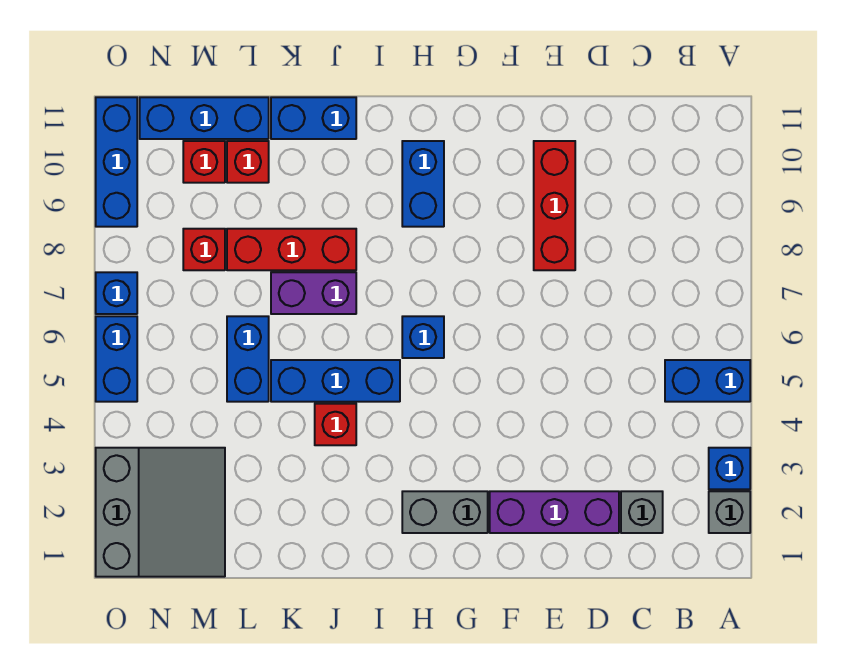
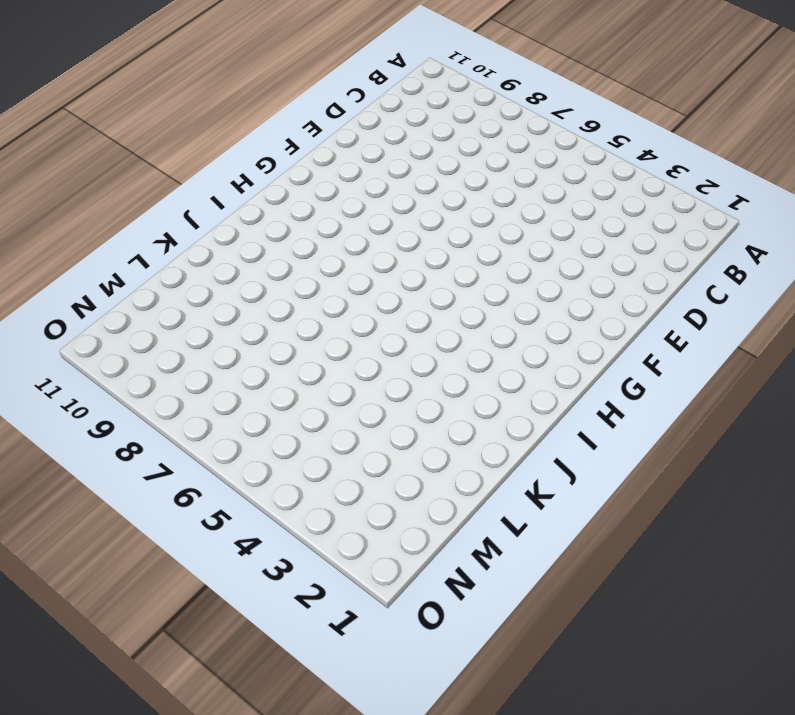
none -> grey brick A2 level 1
none -> blue brick A3 level 1
none -> blue brick A5:B5 level 1

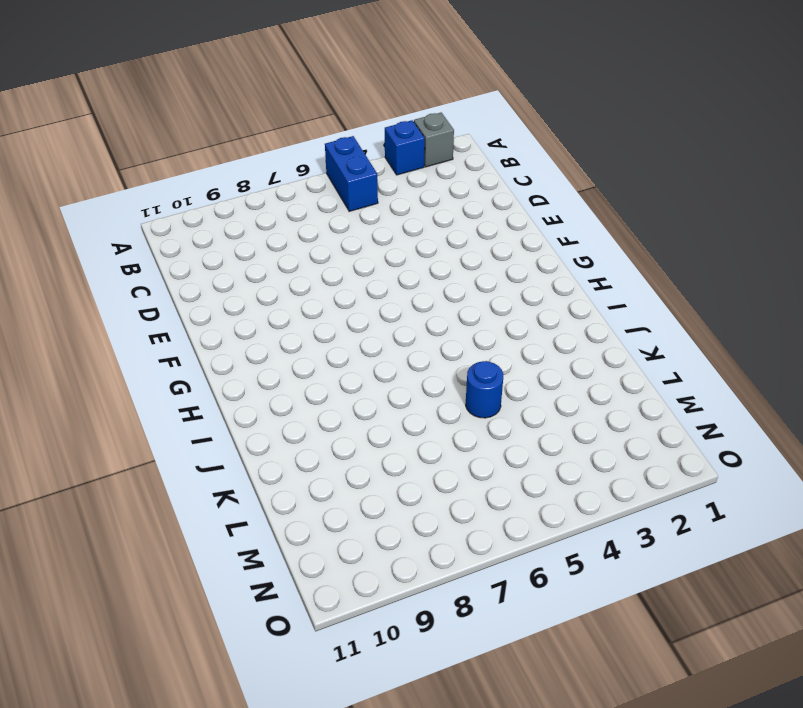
blue round brick K5 level 1 -> blue brick I5:K5 level 1
none -> grey brick C2 level 1
none -> purple brick D2:F2 level 1
none -> red brick E8:E10 level 1

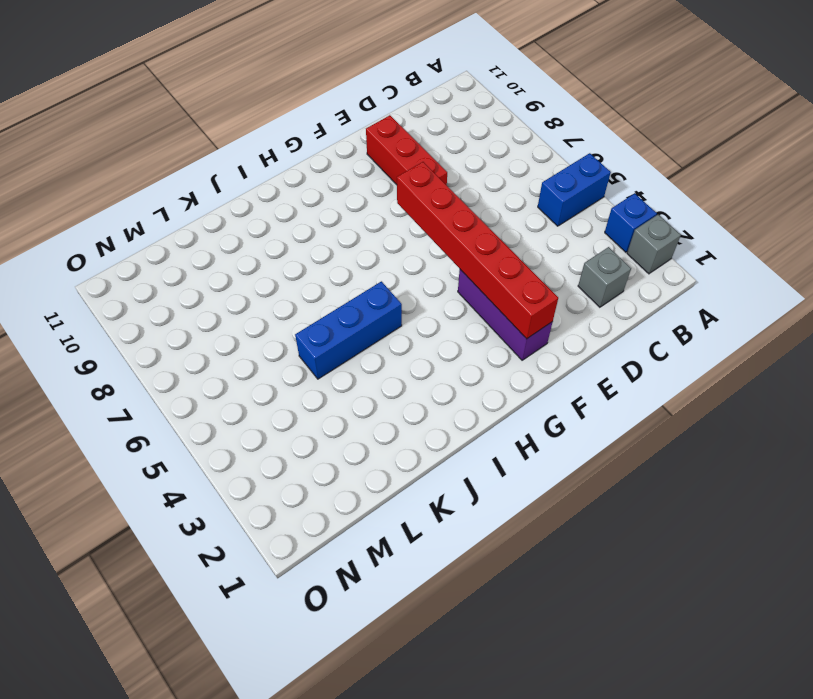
purple brick F2:F4 level 1 -> purple brick D2:F2 level 1
red brick F2:F7 level 2 -> none
none -> grey brick G2:H2 level 1
none -> blue brick H6 level 1
none -> blue brick H9:H10 level 1

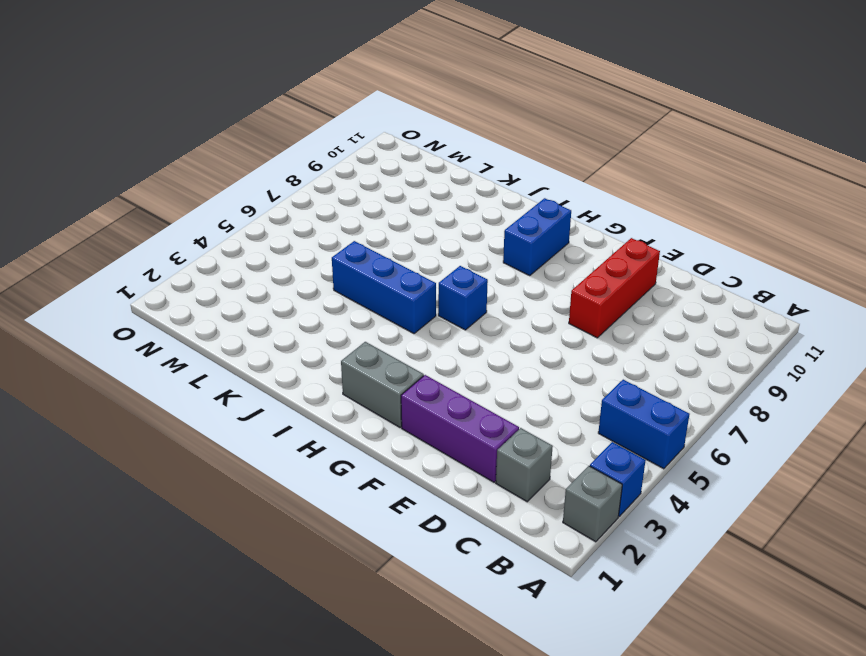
none -> red brick J4 level 1
none -> purple brick J7:K7 level 1
none -> red brick J8:L8 level 1

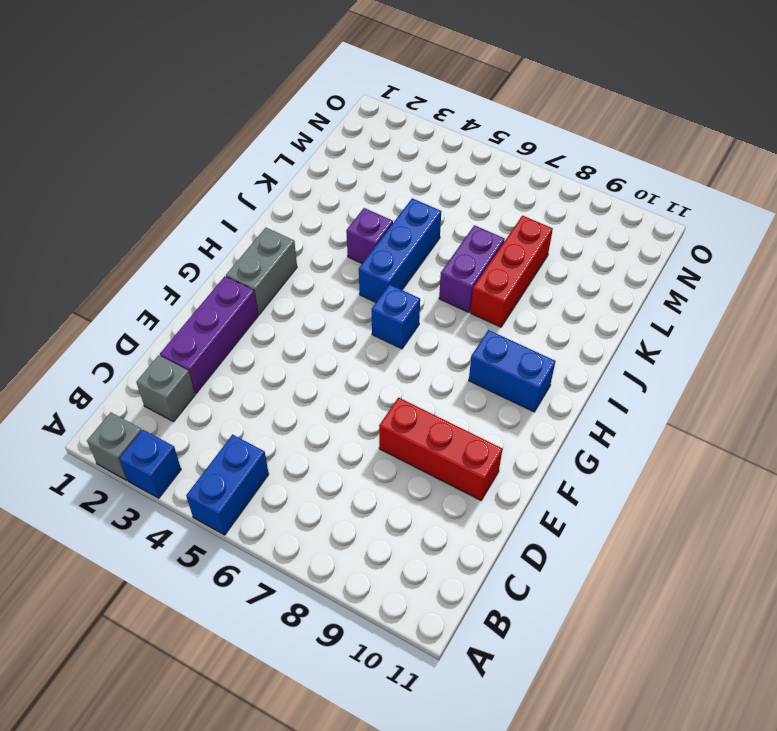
purple brick J4 level 1 -> red brick J4 level 1
none -> blue brick J11:K11 level 1
none -> blue brick L5:L6 level 1
none -> red brick L10 level 1

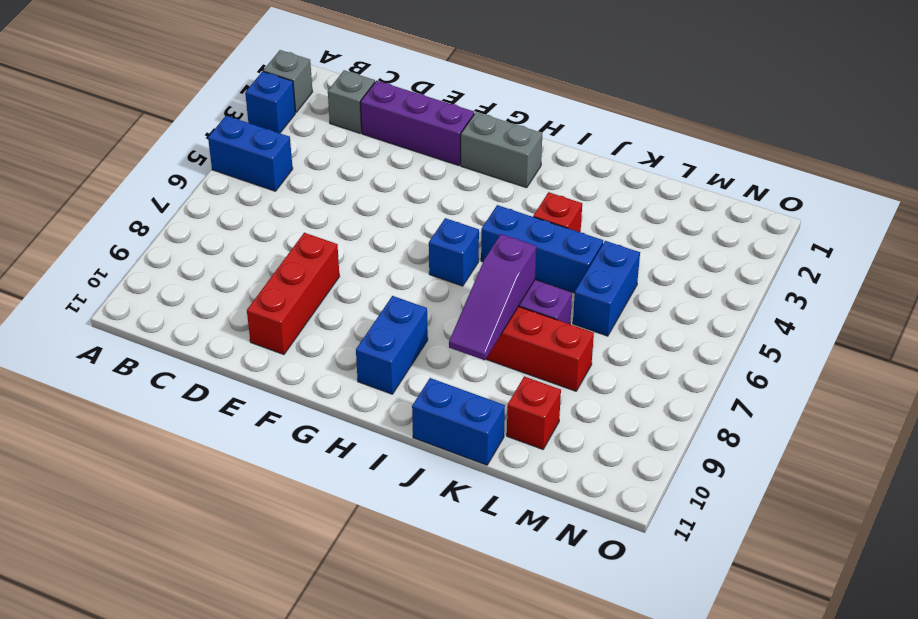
purple slope J7:J9 level 2 top 7 -> none
none -> blue brick L11:N11 level 1
none -> grey slope M1:O3 level 1 top O
none -> red brick M8 level 1

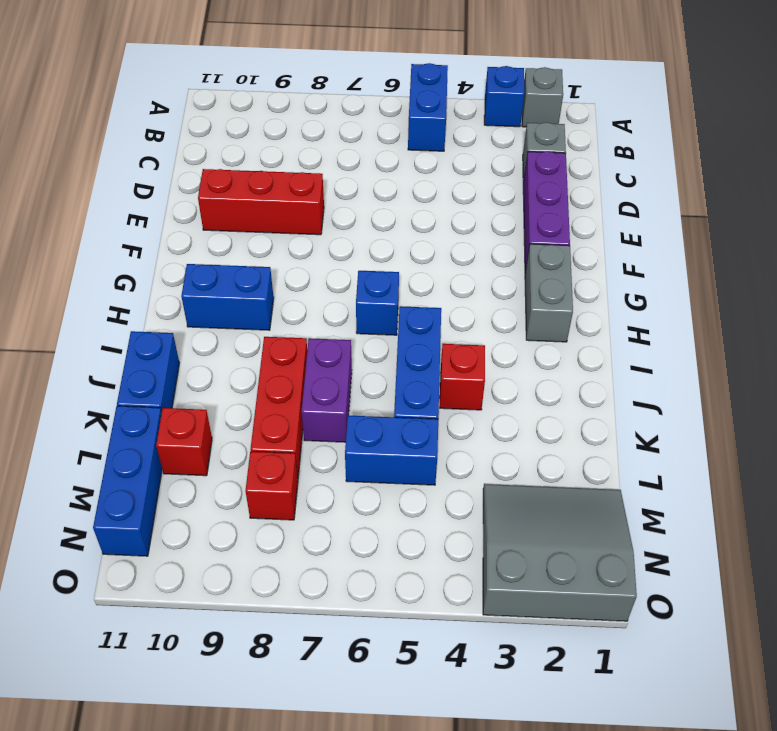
none -> red brick M10 level 1
none -> blue brick O5:O6 level 1
none -> blue brick O7 level 1

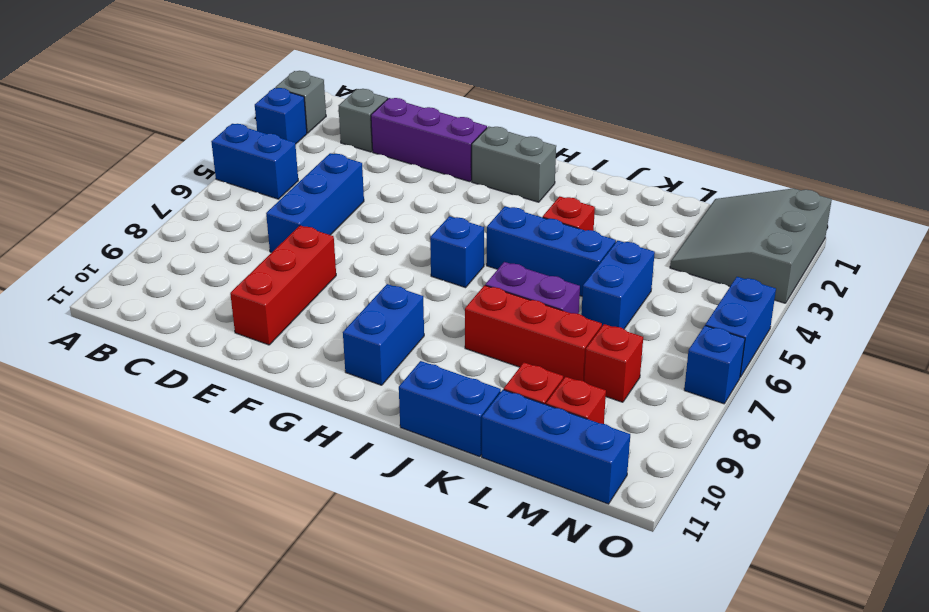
blue brick D5:D7 level 1 -> blue brick O9:O11 level 1

